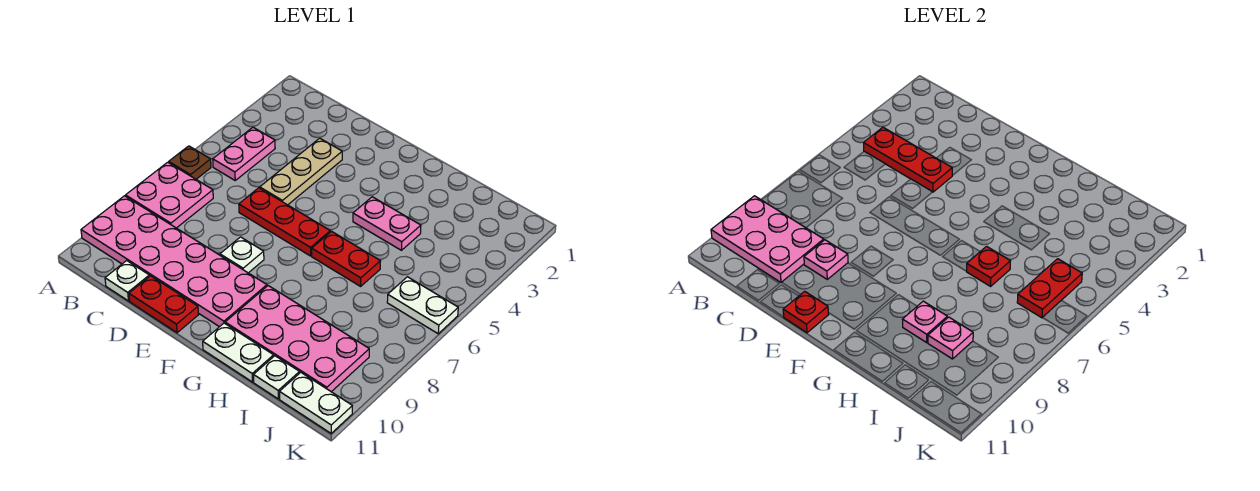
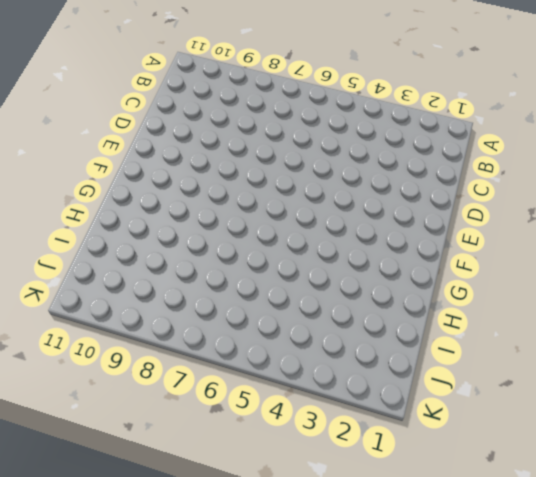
none -> brown plate A6 level 1
none -> pink plate A7:B8 level 1
none -> pink plate A9:F10 level 1

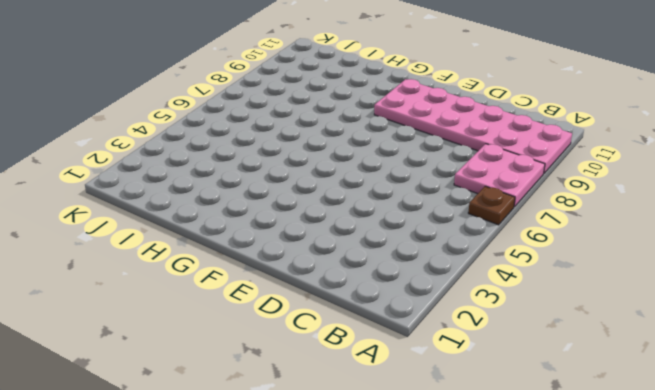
none -> pink plate B4:B5 level 1
none -> white plate C11 level 1
none -> tan plate D3:D5 level 1

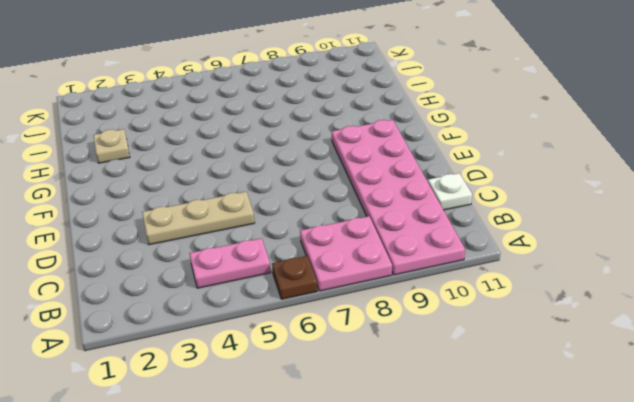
tan plate H2 level 1 -> none
none -> red plate D6:F6 level 1
none -> red plate D11:E11 level 1
none -> white plate E8 level 1

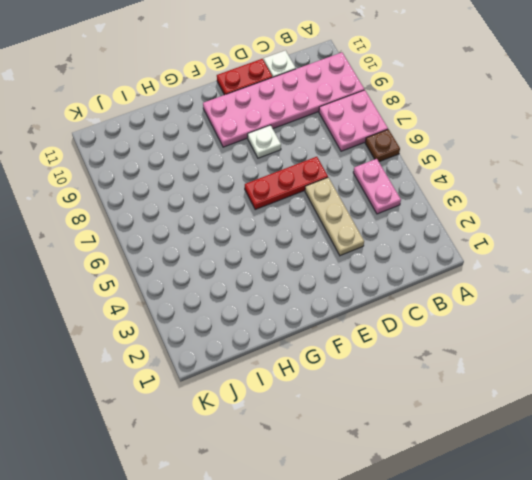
none -> pink plate G4:H4 level 1
none -> red plate G6:H6 level 1
none -> pink plate G9:J10 level 1

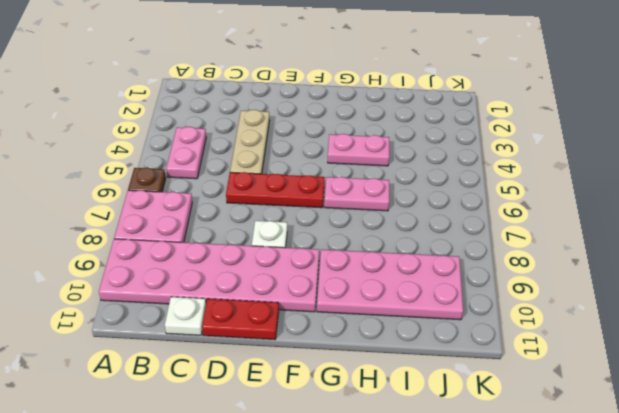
pink plate G6:H6 level 1 -> red plate G6:H6 level 1
none -> white plate G11:H11 level 1
none -> white plate I11 level 1
none -> white plate J6:K6 level 1

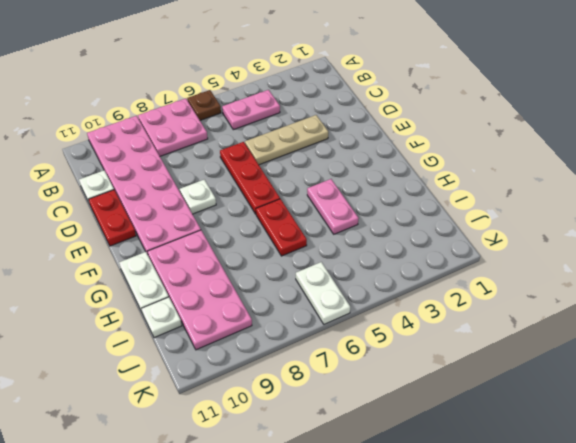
none -> white plate J11:K11 level 1
none -> pink plate A9:C10 level 2
none -> red plate B4:D4 level 2

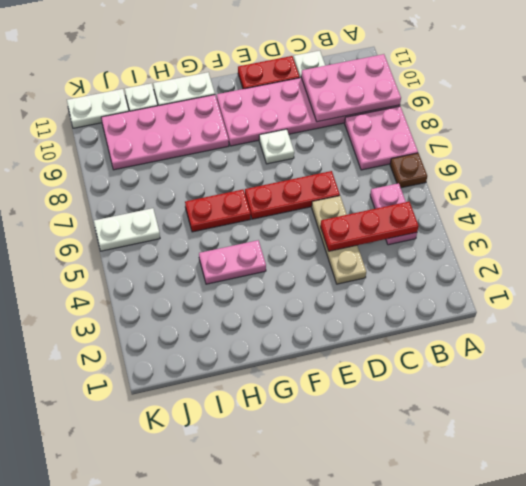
none -> pink plate D9 level 2
none -> red plate E11 level 2
none -> red plate H6 level 2

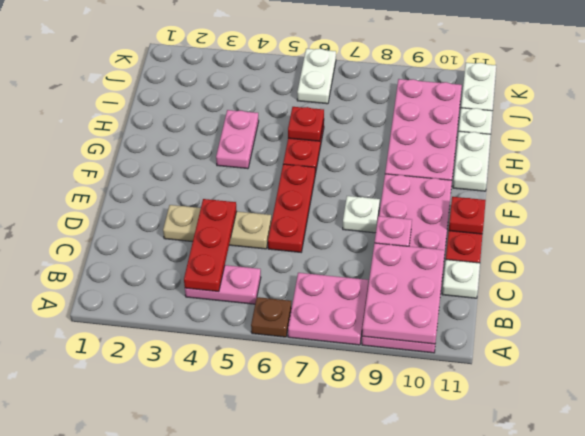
none -> pink plate H9 level 2
none -> pink plate I9 level 2
none -> red plate J5:J6 level 2

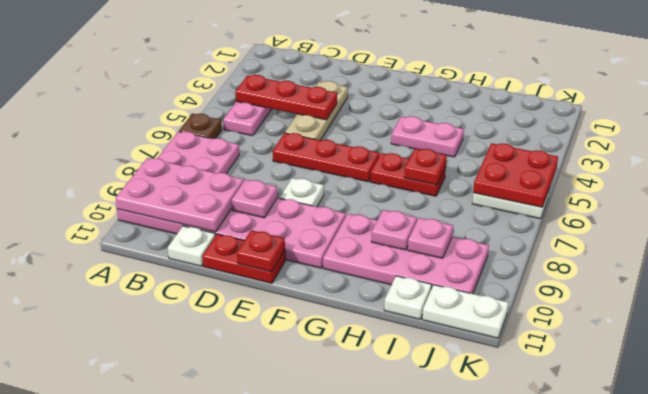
red plate J5:K6 level 2 -> red plate J5:J6 level 2
none -> white plate G11:H11 level 1

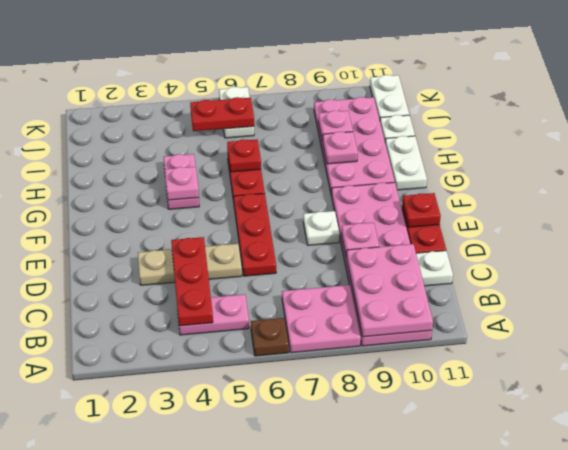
pink plate G4 level 2 -> none

